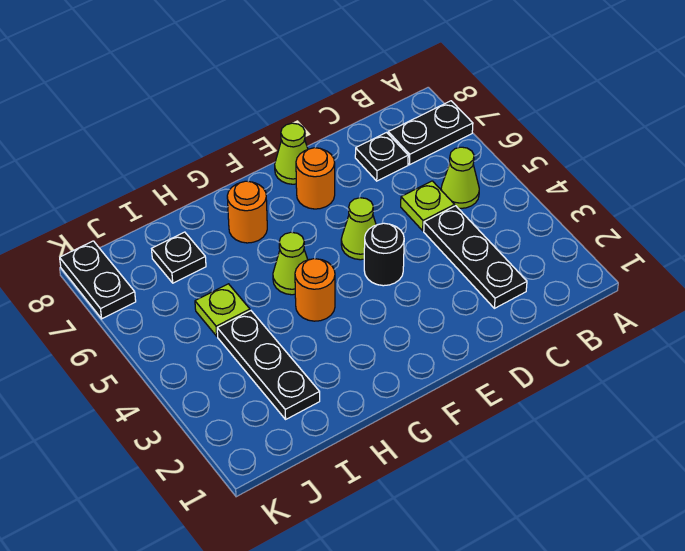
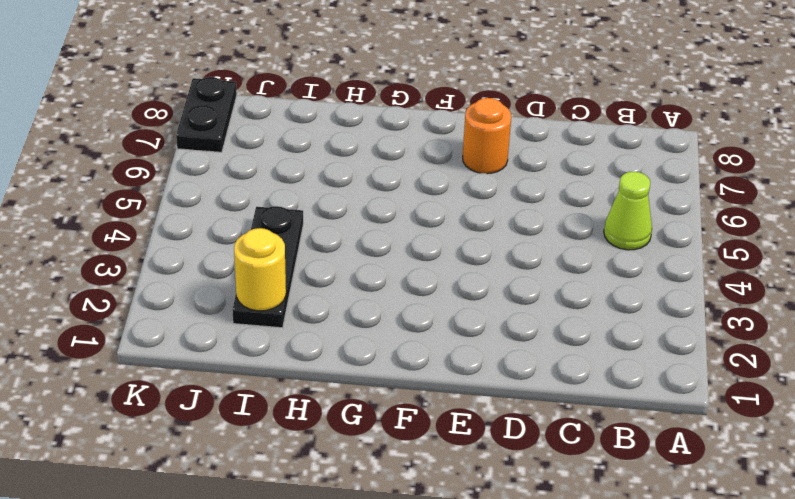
yellow round brick I2 level 2 -> none
none -> black plate A7:B7 level 1
none -> black plate C2:C4 level 1
none -> lime plate C5 level 1

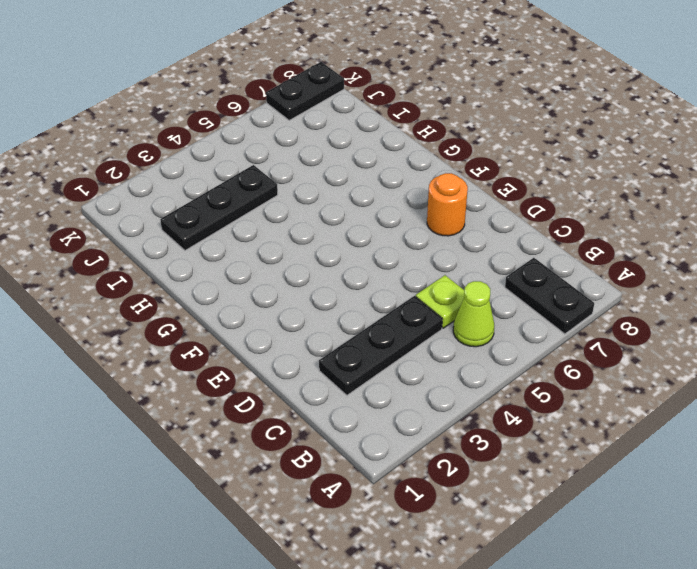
none -> black plate C7 level 1
none -> black round brick E4 level 1
none -> lime cone E5 level 1

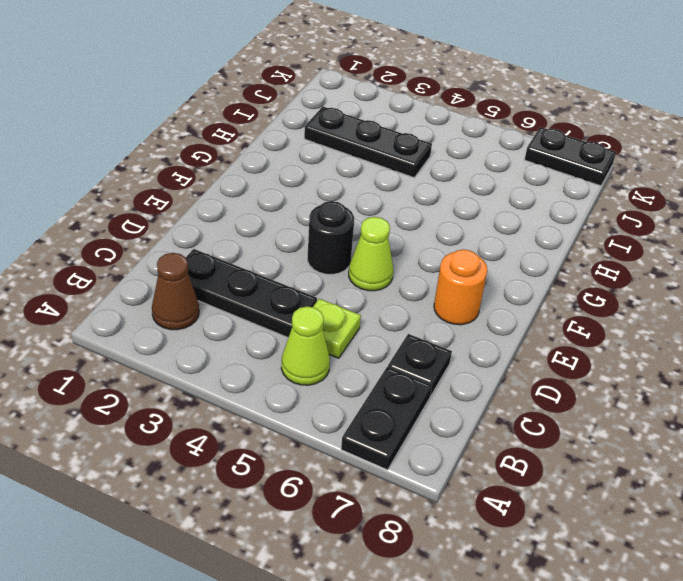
brown cone B2 level 1 -> none
none -> lime cone E8 level 1
none -> orange round brick G4 level 1
none -> lime cone G5 level 1

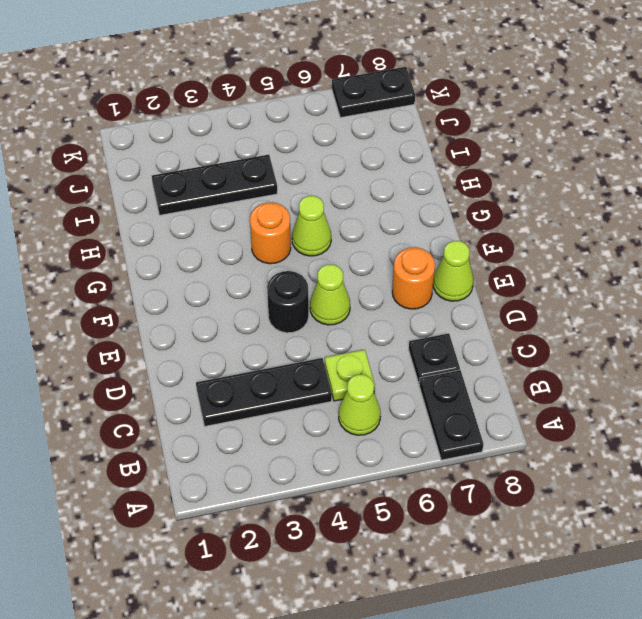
none -> orange round brick G7 level 1
none -> lime plate I5 level 1
none -> black plate I7 level 1

